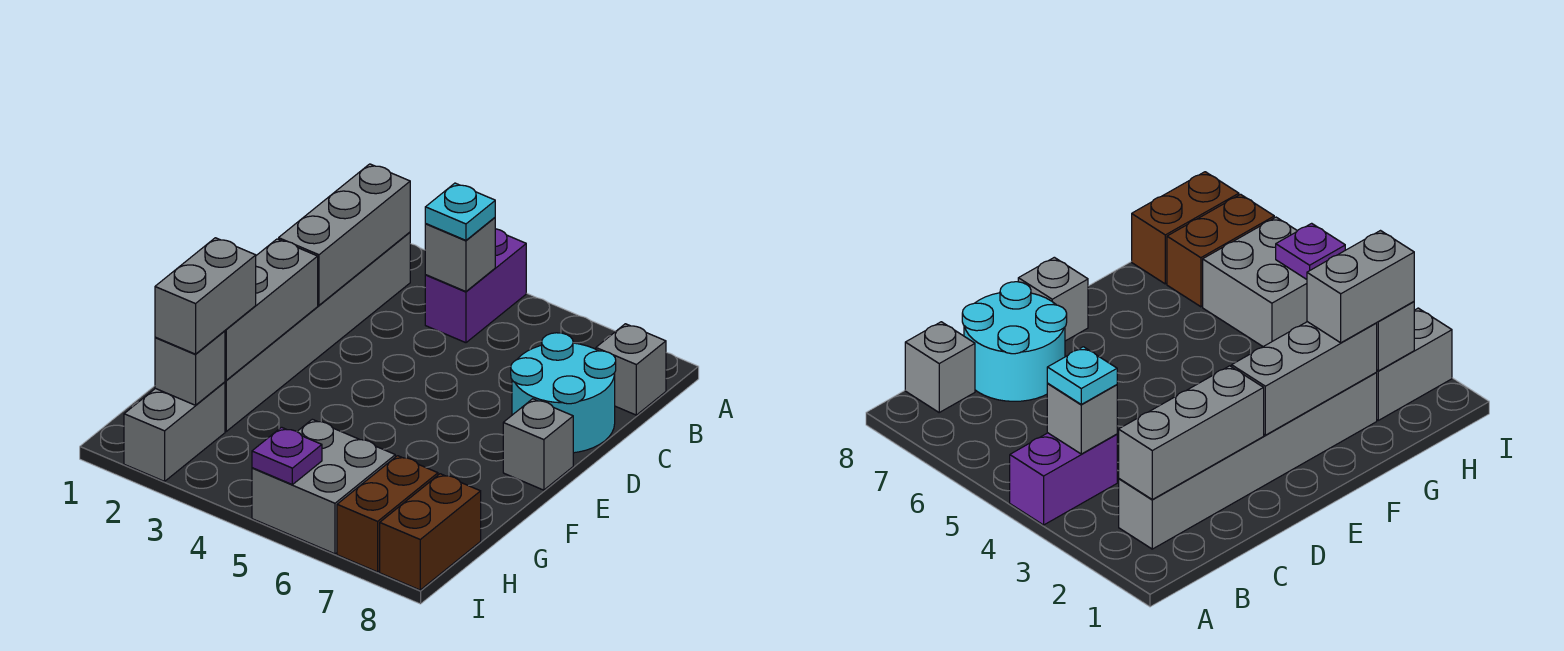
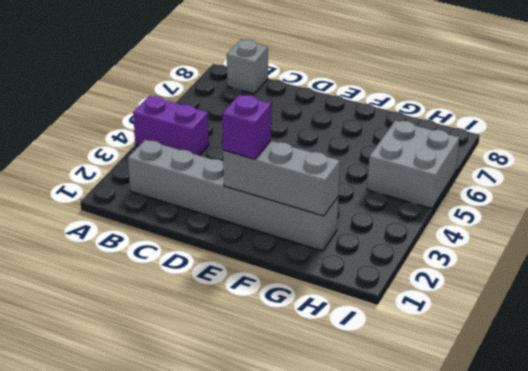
purple brick E2 level 3 -> none
none -> cyan round brick C7:D8 level 1
none -> grey brick E8 level 1
none -> grey brick H2:I2 level 1

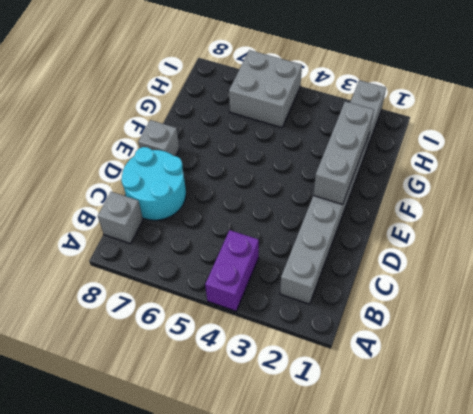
none -> brown brick H7:I7 level 1
none -> brown brick H8:I8 level 1
none -> grey brick B2:D2 level 2

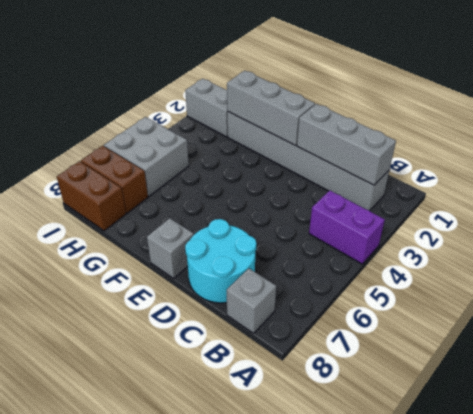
none -> grey brick B4 level 2
none -> grey brick H2 level 2
none -> purple plate I5 level 2

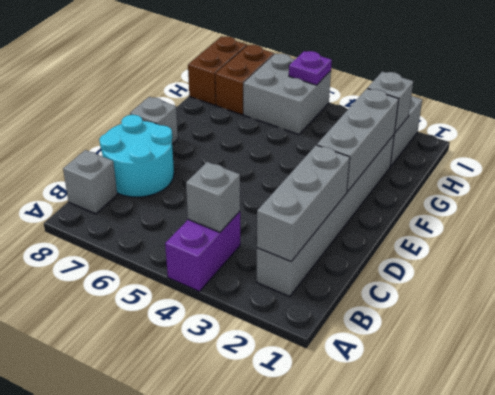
none -> cyan plate B4 level 3
none -> grey brick G2:H2 level 3

